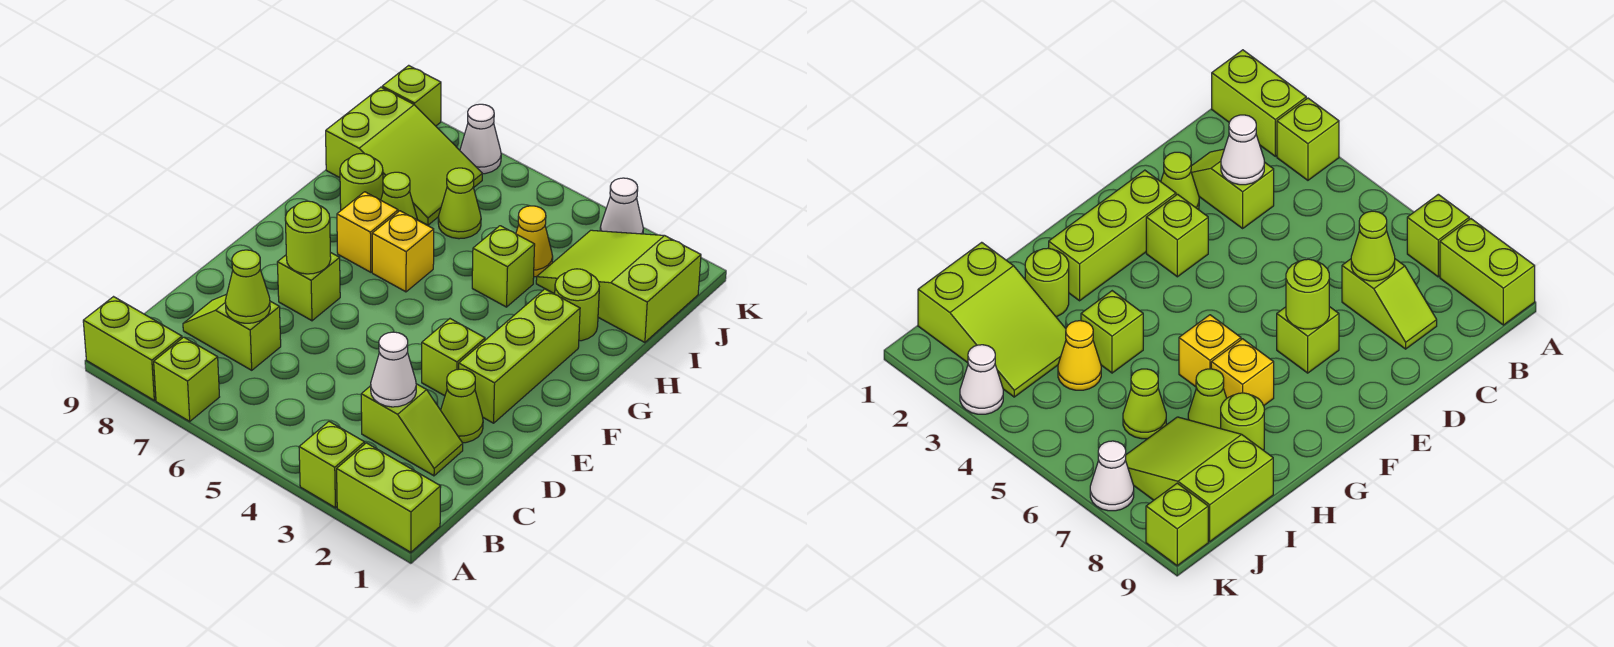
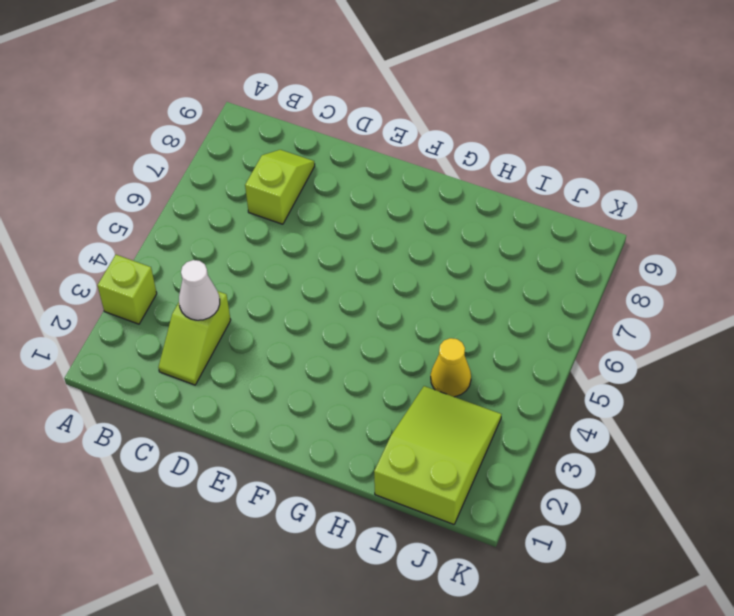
none -> lime brick A1:A2 level 1
none -> lime brick A7 level 1
none -> lime brick A8:A9 level 1

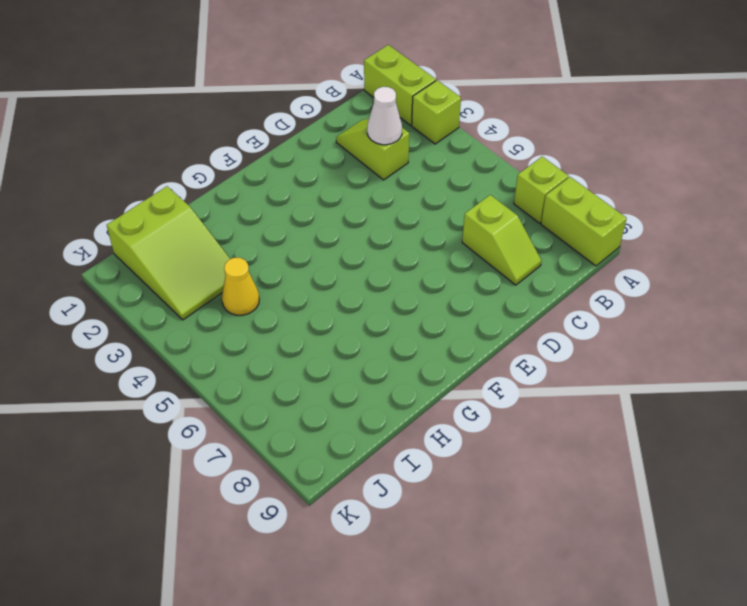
none -> lime cone D2 level 1
none -> lime brick E2:G2 level 1
none -> lime brick E3 level 1

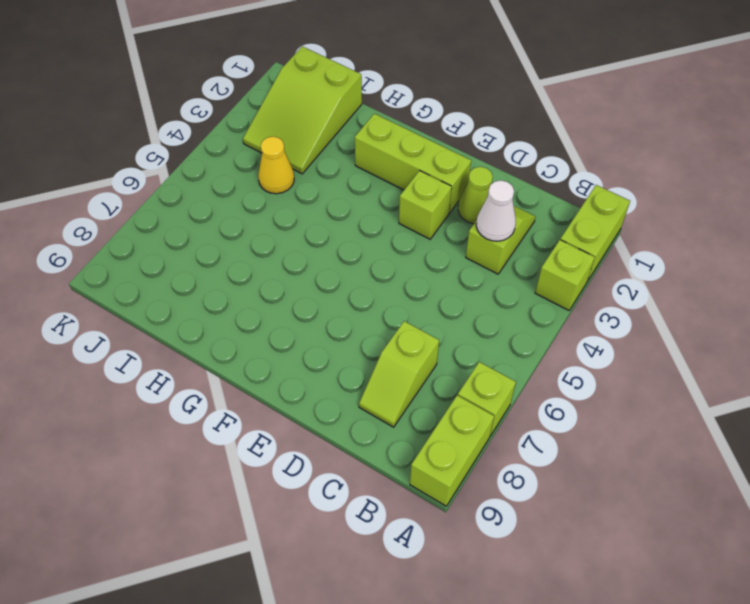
none -> lime brick E7 level 1
none -> yellow brick G6 level 1
none -> yellow brick G7 level 1

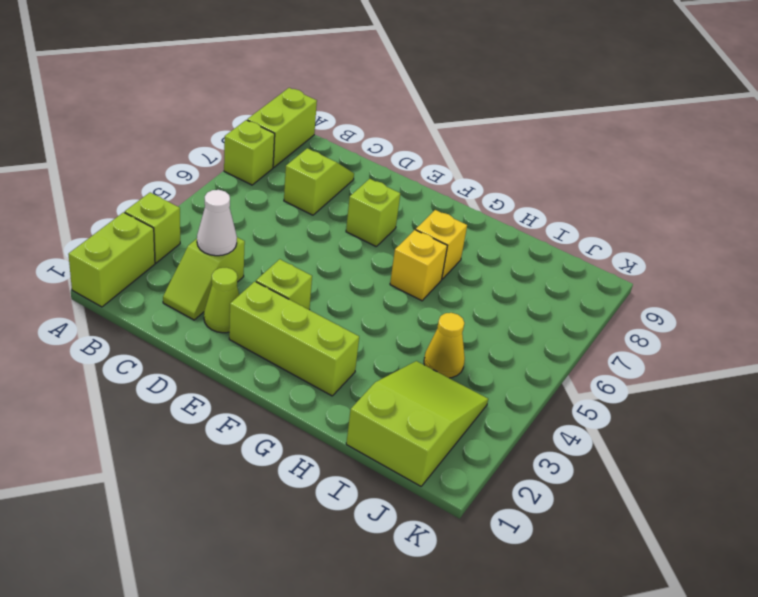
none -> lime round brick H2 level 1
none -> lime brick H4 level 1
none -> lime cone H7 level 1

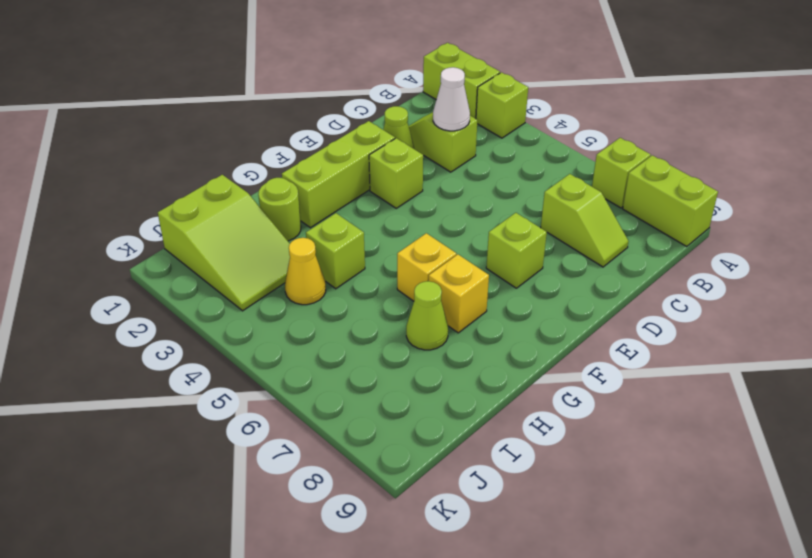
none -> lime round brick H8 level 1
none -> lime cone I6 level 1
none -> lime slope I7:J9 level 1 top 9

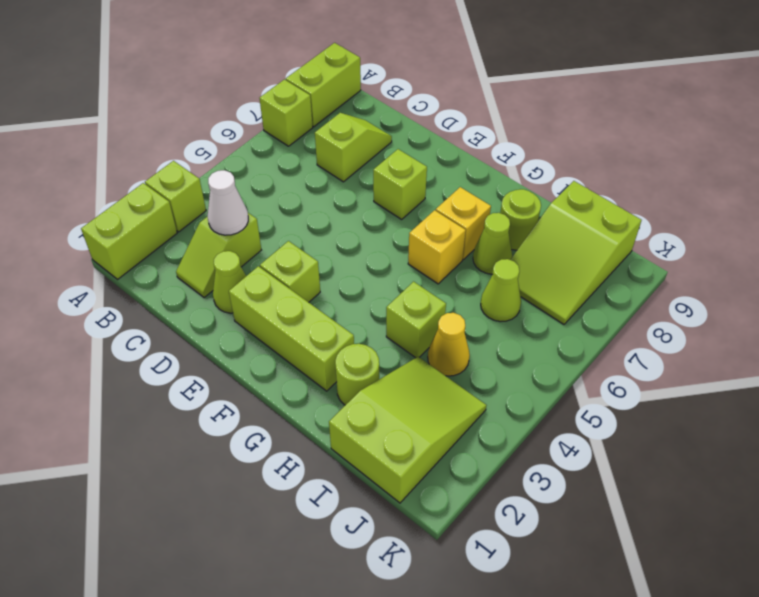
none -> white cone K3 level 1
none -> white cone K7 level 1
none -> lime brick K9 level 1

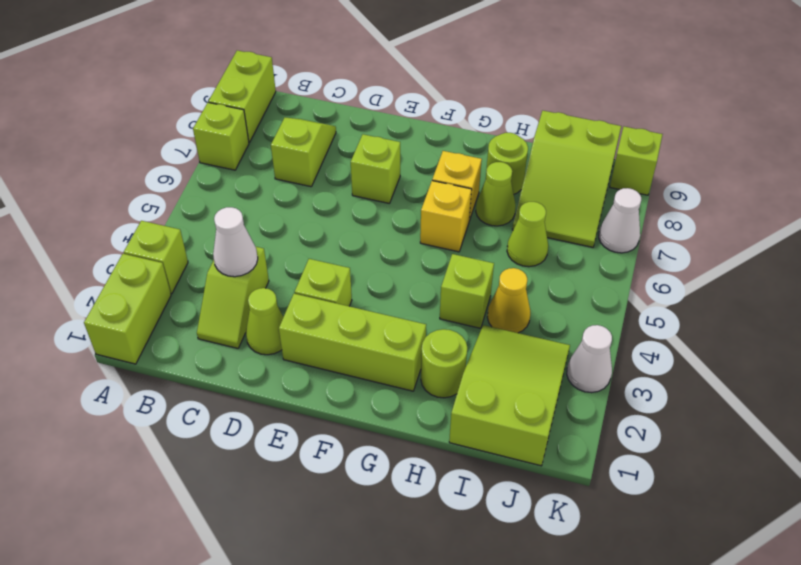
none -> lime cone C7 level 2
none -> lime round brick E7 level 2

